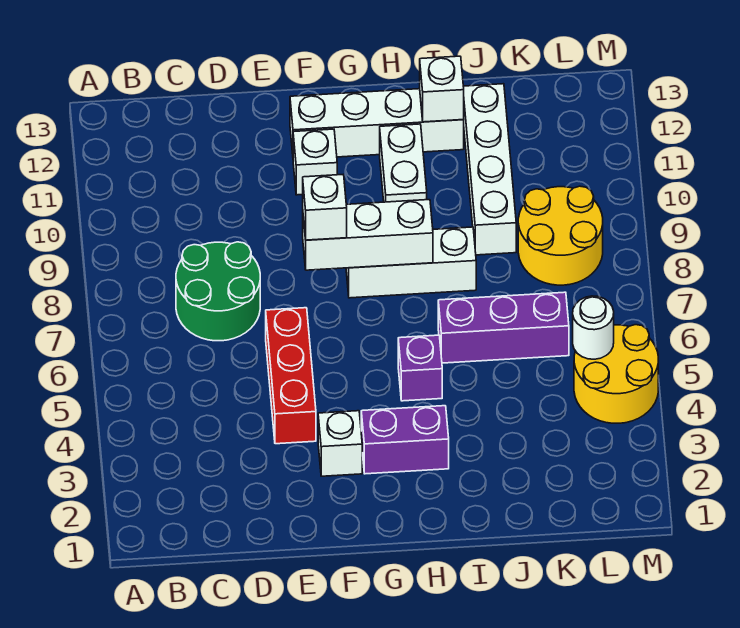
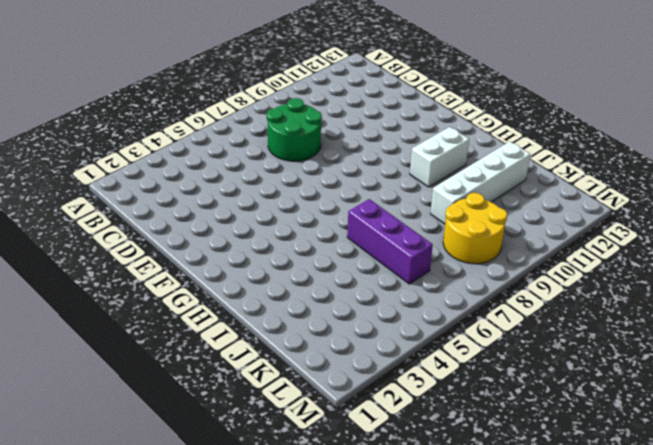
none -> red brick E4:E6 level 1
none -> white brick F3 level 1
none -> white brick F11 level 1

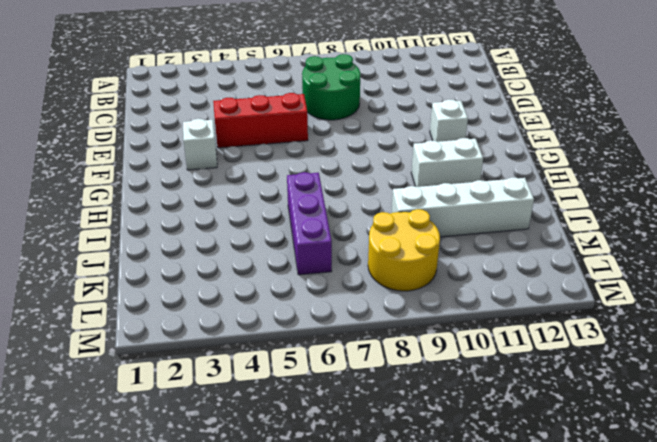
none -> white brick F12:I12 level 1
none -> purple brick G3:H3 level 1
none -> white brick G8:I8 level 1

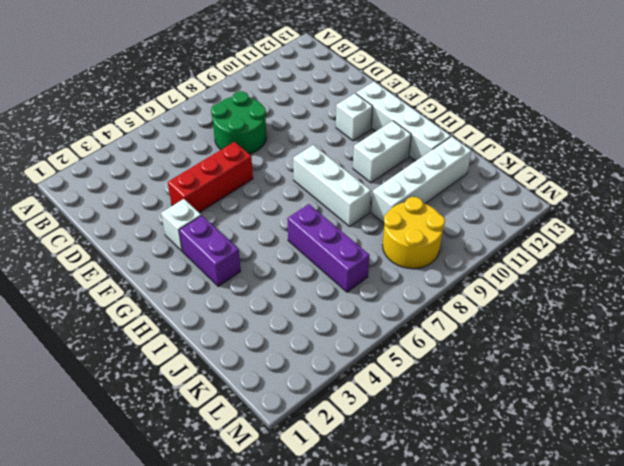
none -> purple brick H5 level 1
none -> yellow round brick L4:M5 level 1
none -> white brick F8:H8 level 2

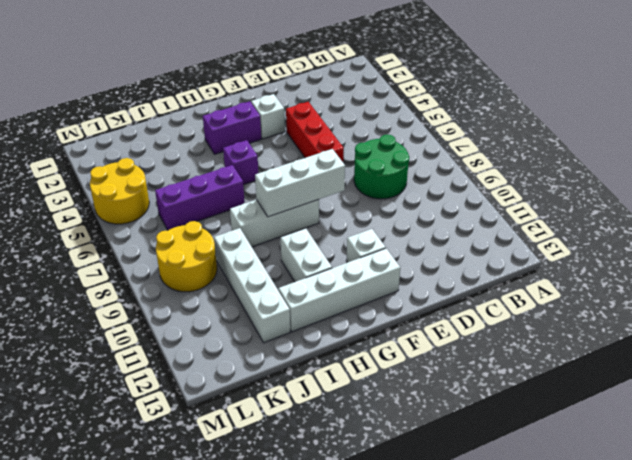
none -> white brick I12 level 2
none -> white round brick L5 level 2
none -> white brick F8 level 3

